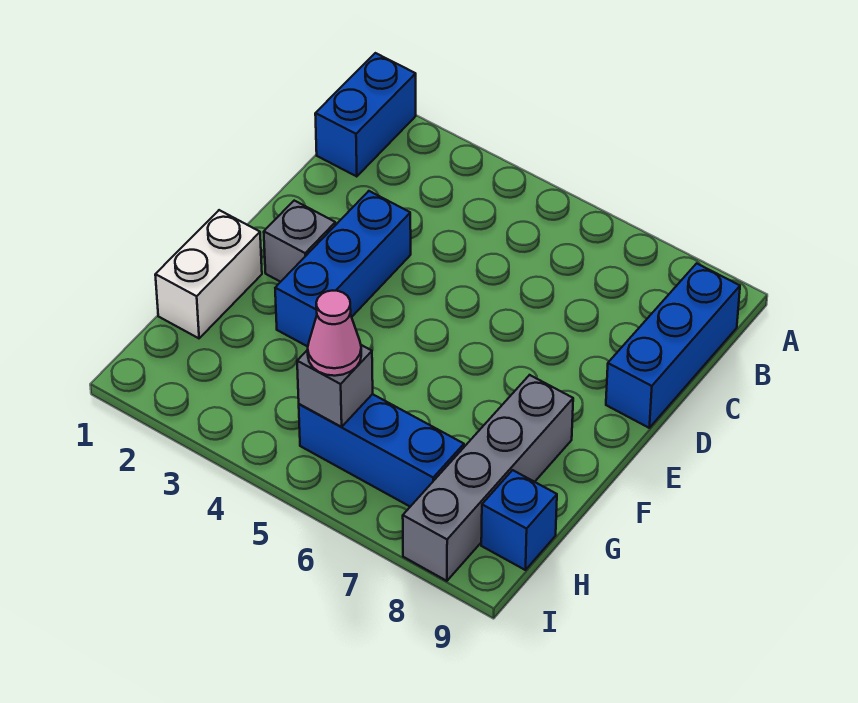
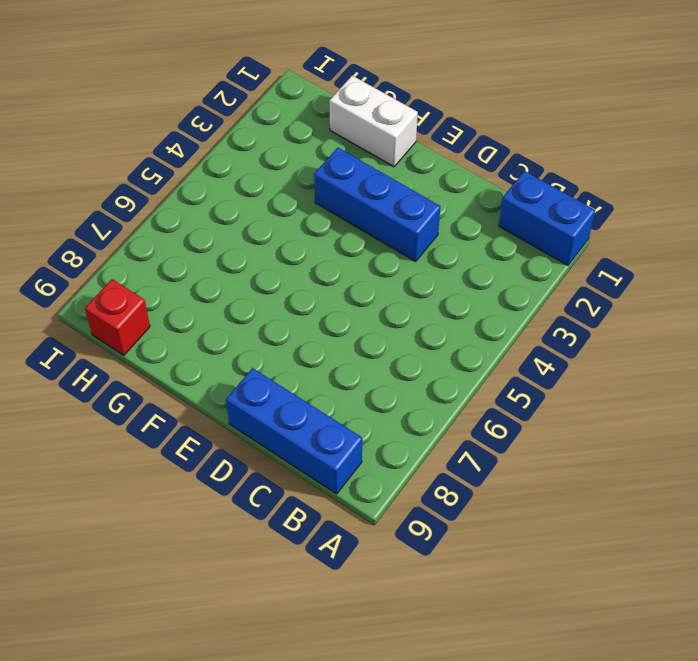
red brick H9 level 1 -> blue brick H9 level 1
none -> grey brick E2 level 1
none -> grey brick F8:I8 level 1

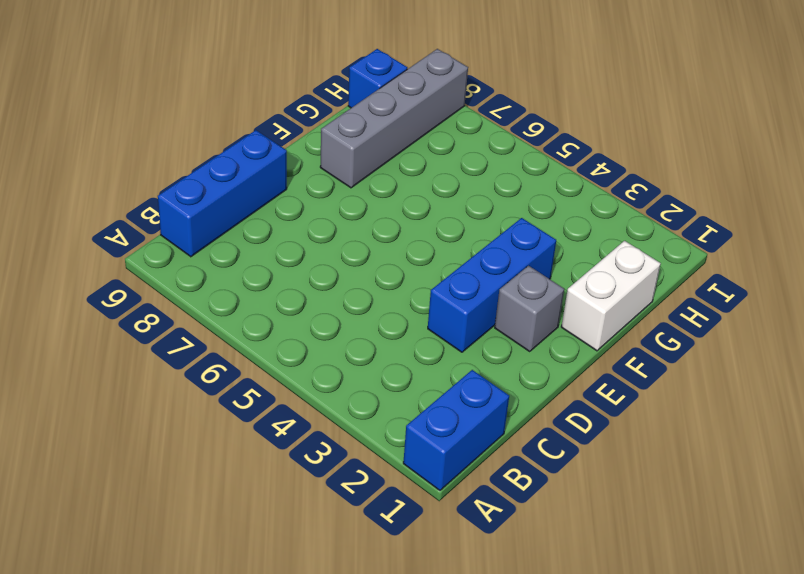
none -> blue brick H5:H7 level 1
none -> grey brick H5 level 2

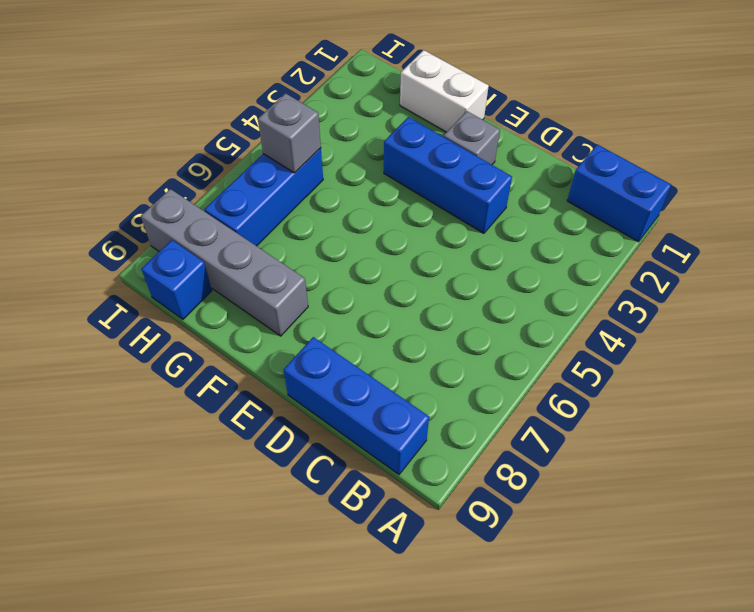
none -> pink cone H5 level 3

